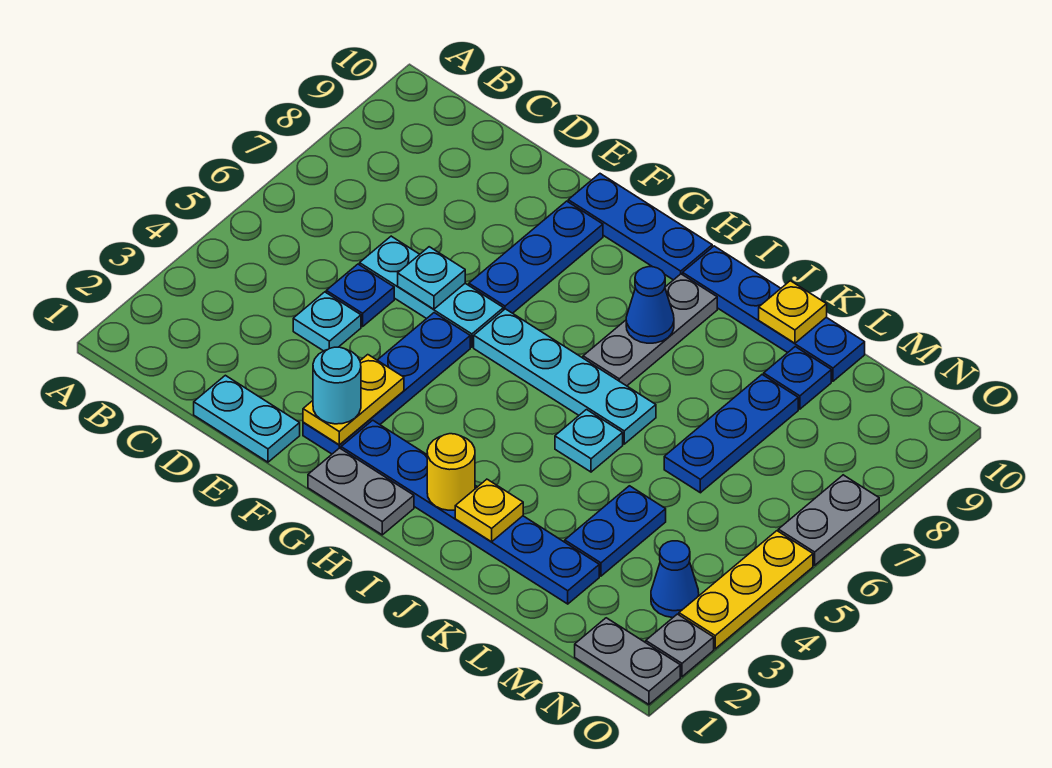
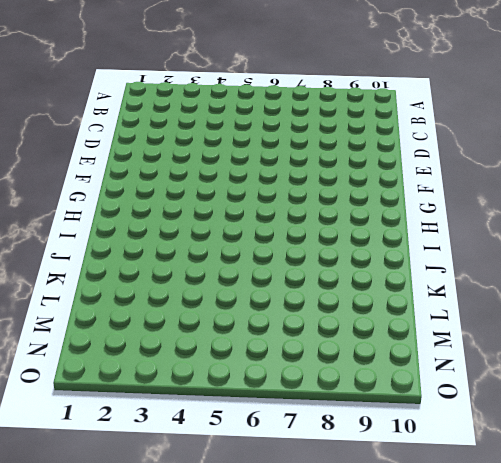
none -> cyan plate D1:E1 level 1
none -> cyan plate D4 level 1
none -> blue plate D5 level 1

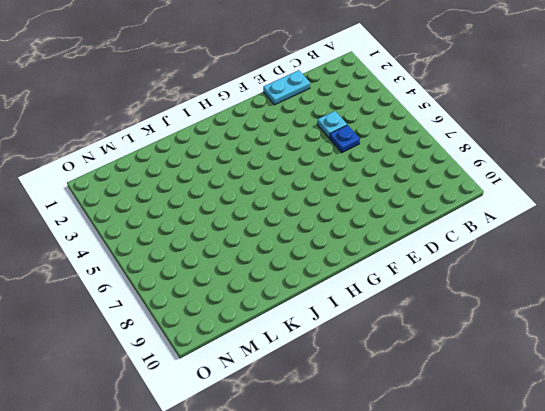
none -> cyan plate D6:F6 level 1
none -> blue plate F2:F5 level 1
none -> blue plate F7:F9 level 1

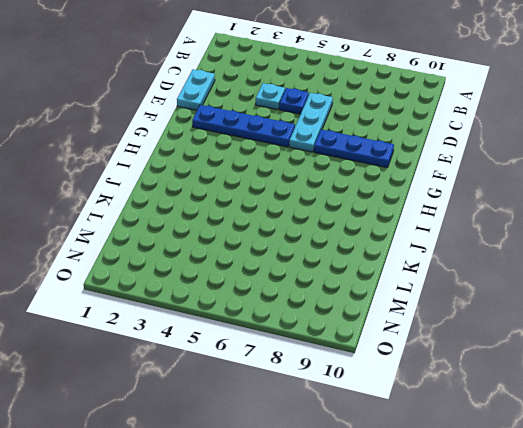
none -> blue plate F10:H10 level 1
none -> grey plate G1:H1 level 1
none -> blue plate G2:L2 level 1

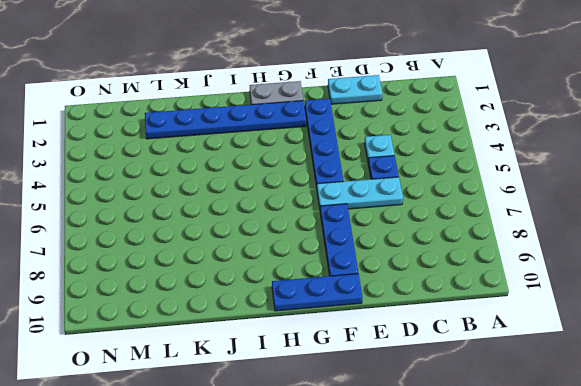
none -> cyan plate G6:J6 level 1
none -> grey plate I7:I9 level 1
none -> blue plate I10:L10 level 1

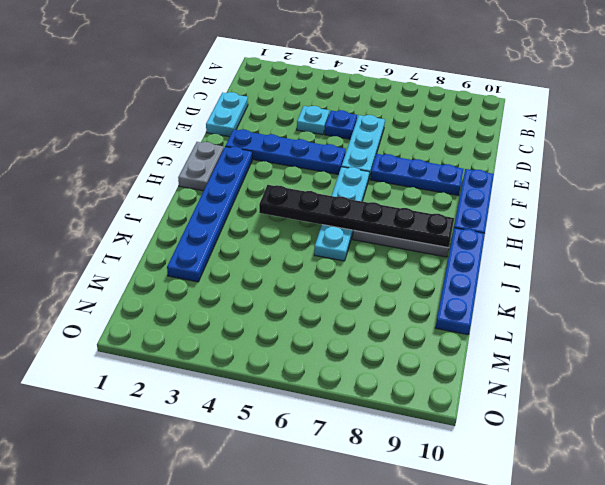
black plate I4:I9 level 2 -> blue cone I8 level 2
none -> cyan plate J5 level 1
none -> blue plate L3:L4 level 1
none -> blue plate L6:L8 level 1

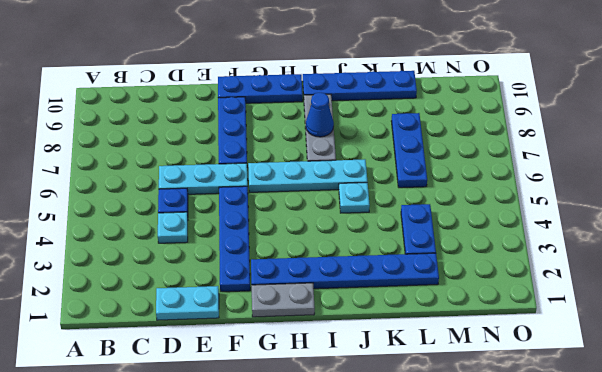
none -> blue plate L9 level 1
none -> grey plate N1:O1 level 1
none -> blue cone N3 level 1

